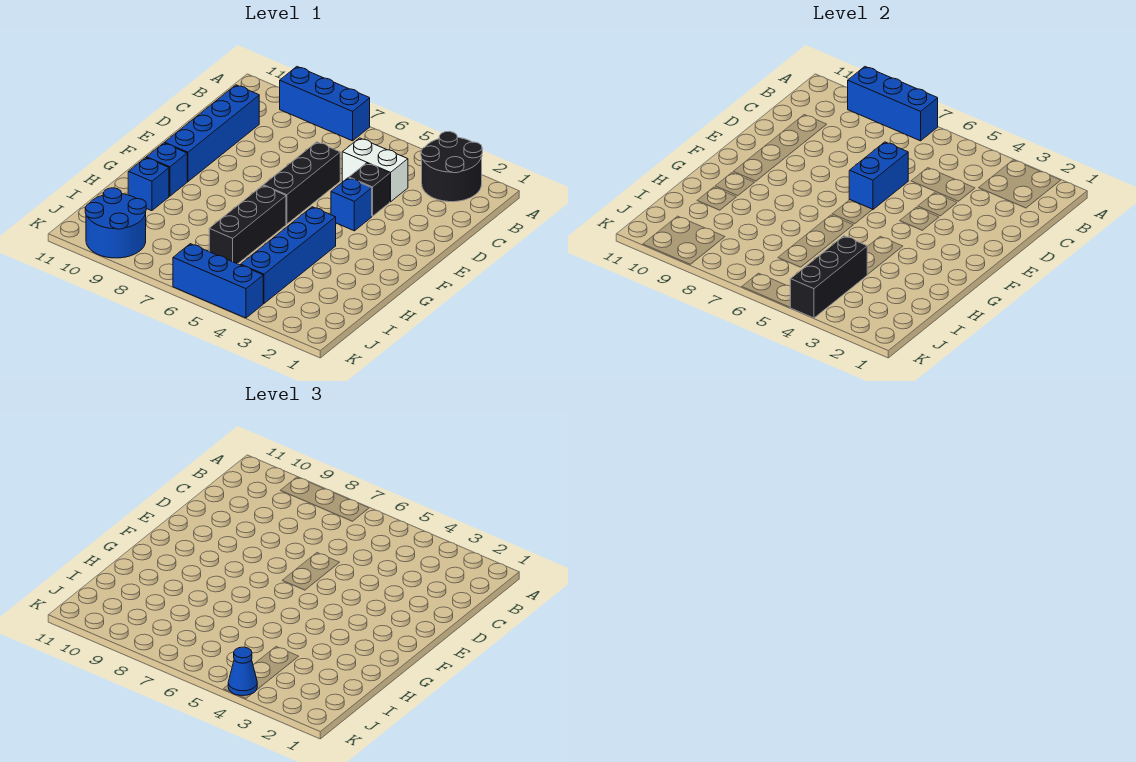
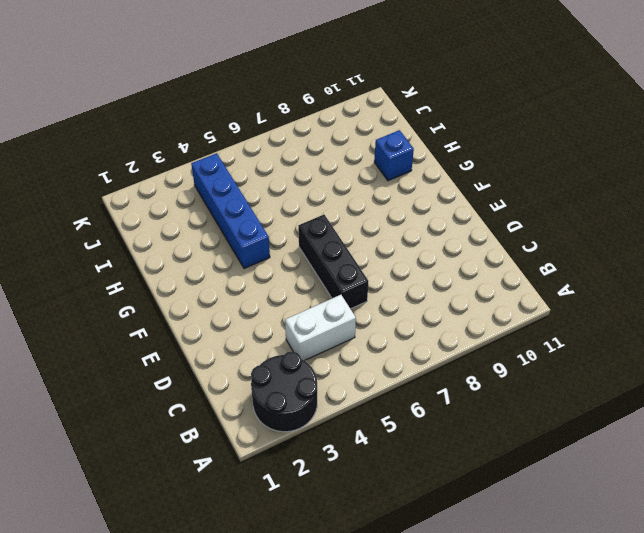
none -> blue brick A7:A9 level 1
none -> blue brick C10:F10 level 1
none -> black brick D4 level 1

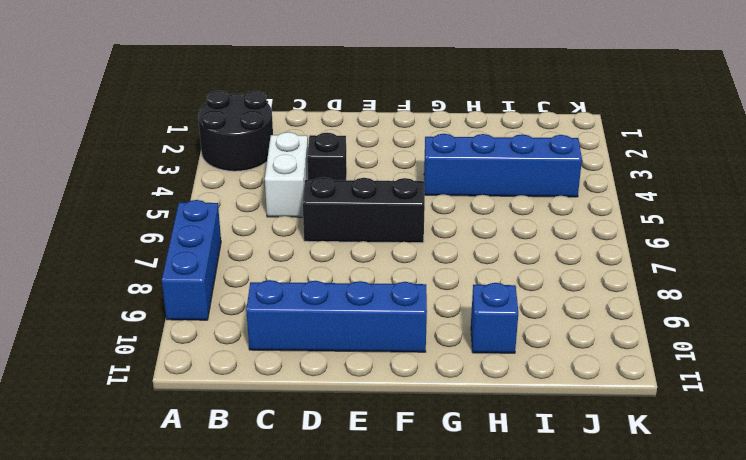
none -> blue brick E4 level 1
none -> black brick G6:I6 level 1
none -> blue brick G10 level 1

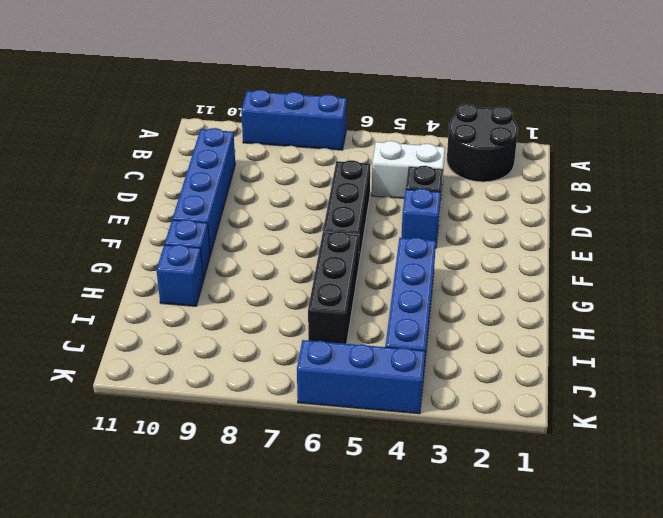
none -> blue round brick J9:K10 level 1
none -> blue brick A7:A9 level 2
none -> blue brick D6:E6 level 2

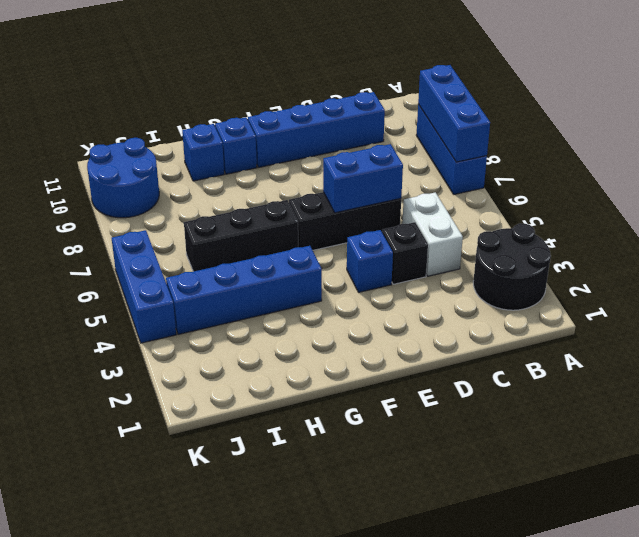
none -> black brick I4:K4 level 2
none -> blue cone K4 level 3

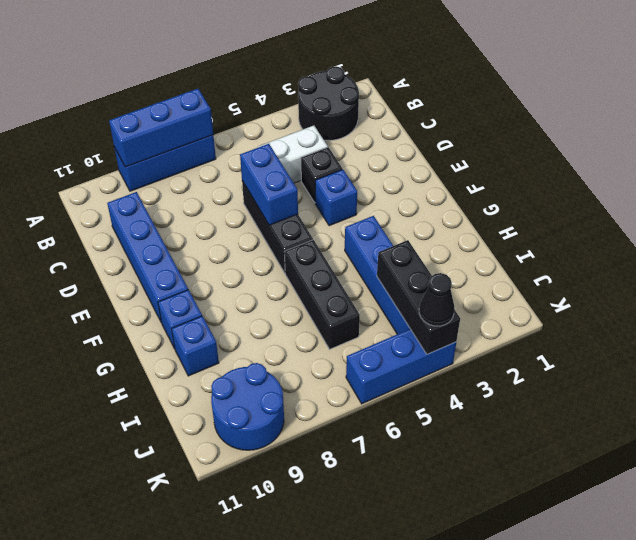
black cone K4 level 3 -> blue cone K4 level 3

